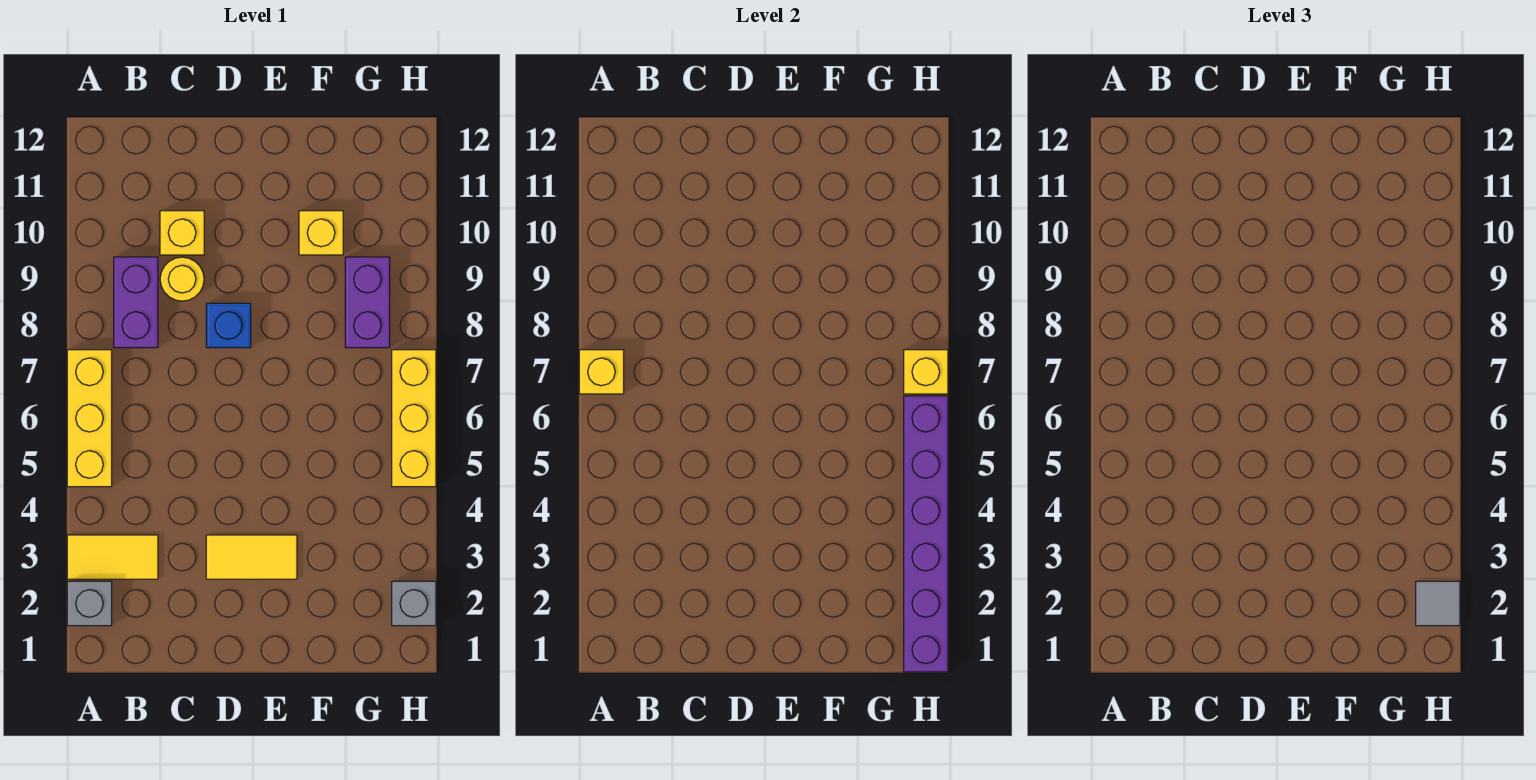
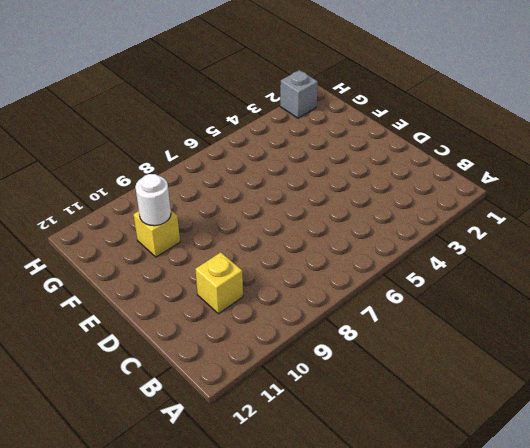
white round brick F10 level 2 -> none
none -> grey brick A2 level 1
none -> yellow tile A3:B3 level 1
none -> yellow brick A5:A7 level 1

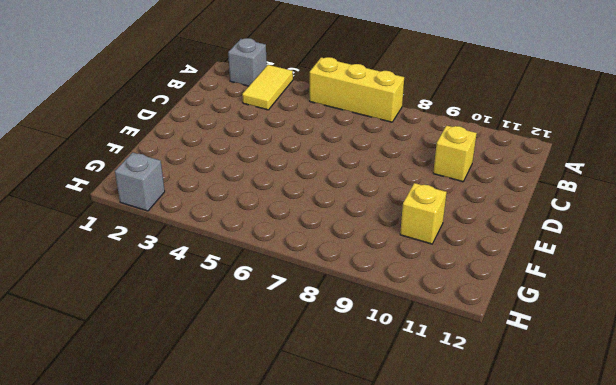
none -> purple brick B8:B9 level 1
none -> yellow round brick C9 level 1
none -> yellow tile D3:E3 level 1

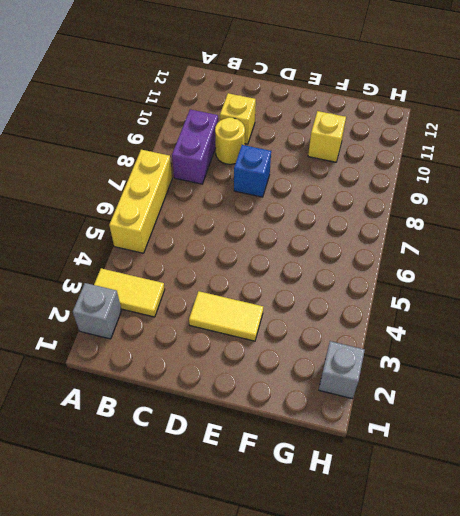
none -> purple brick G8:G9 level 1
none -> yellow brick H5:H7 level 1
none -> yellow brick A7 level 2

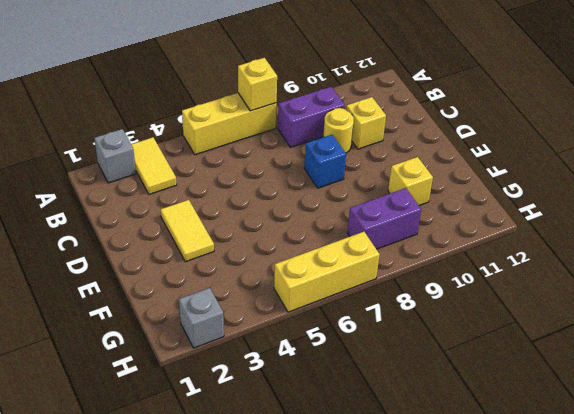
none -> purple brick H1:H6 level 2
none -> yellow brick H7 level 2
none -> grey tile H2 level 3

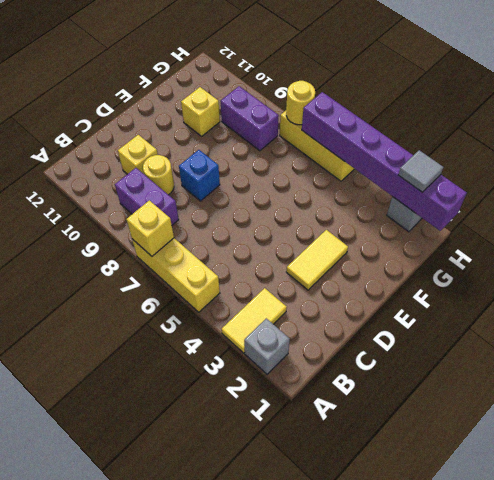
yellow round brick H7 level 2 -> yellow brick H7 level 2

